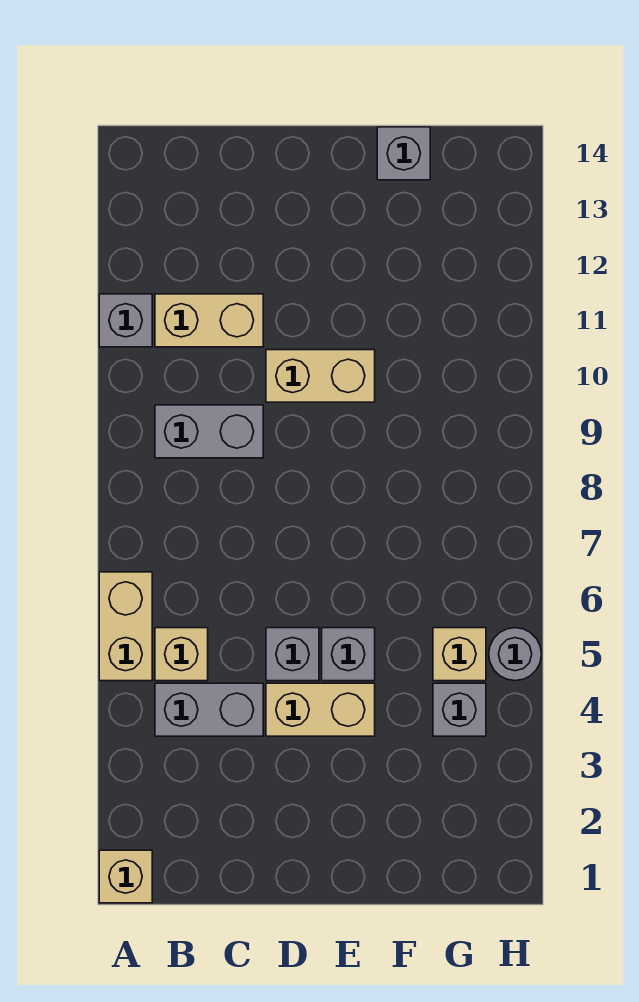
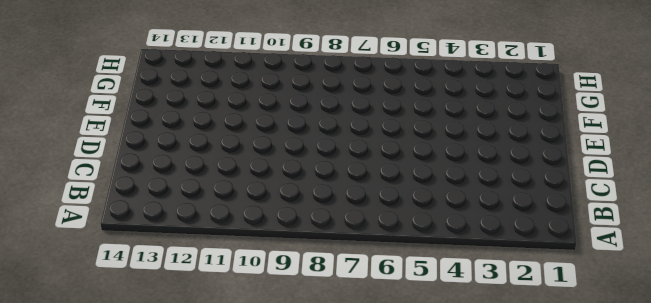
none -> tan brick A1 level 1
none -> tan brick A5:A6 level 1
none -> grey brick A11 level 1

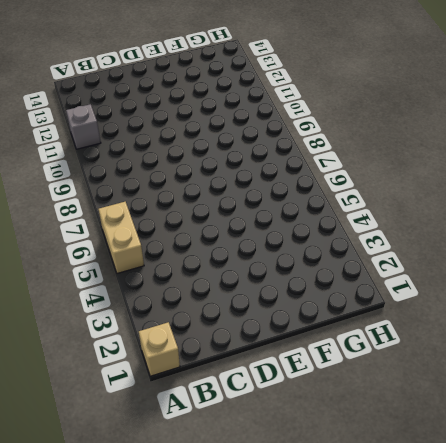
none -> grey brick B4:C4 level 1
none -> tan brick B5 level 1
none -> grey brick B9:C9 level 1

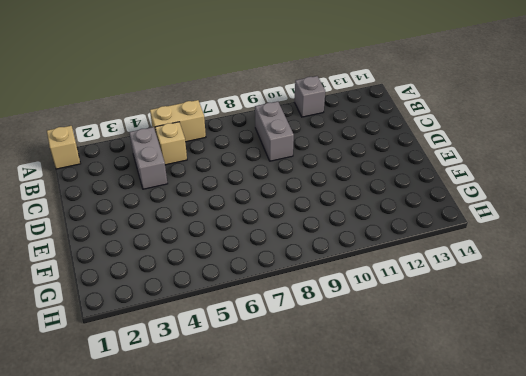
none -> tan brick B11:C11 level 1
none -> tan brick D4:E4 level 1
none -> grey brick D5 level 1

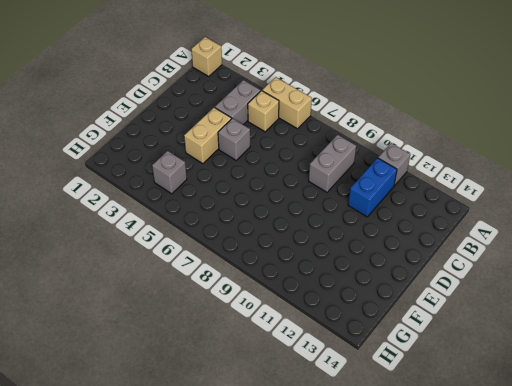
blue brick B11:C11 level 1 -> tan brick B11:C11 level 1
none -> tan brick D10:E10 level 1
none -> grey brick E5 level 1
none -> grey brick F14 level 1

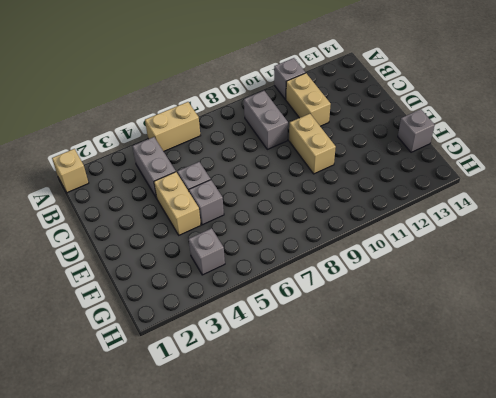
none -> tan brick B5 level 1
none -> tan brick G5 level 1
none -> grey round brick H5 level 1

